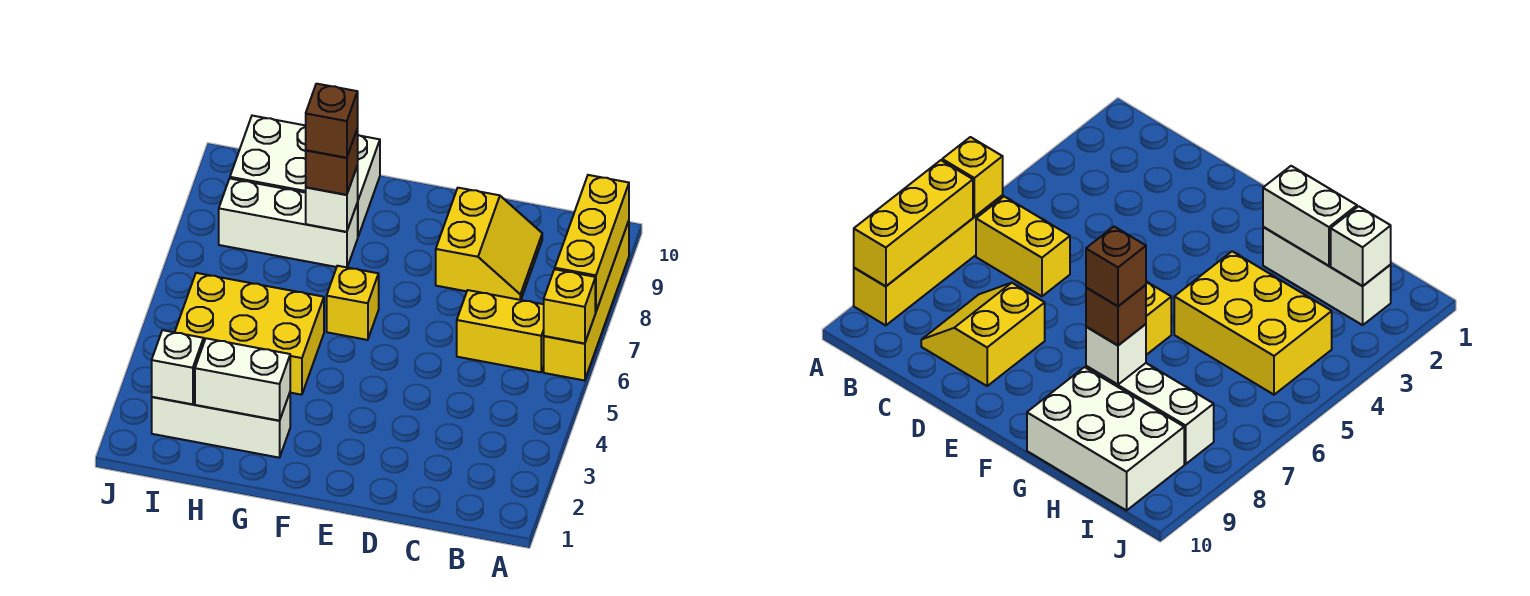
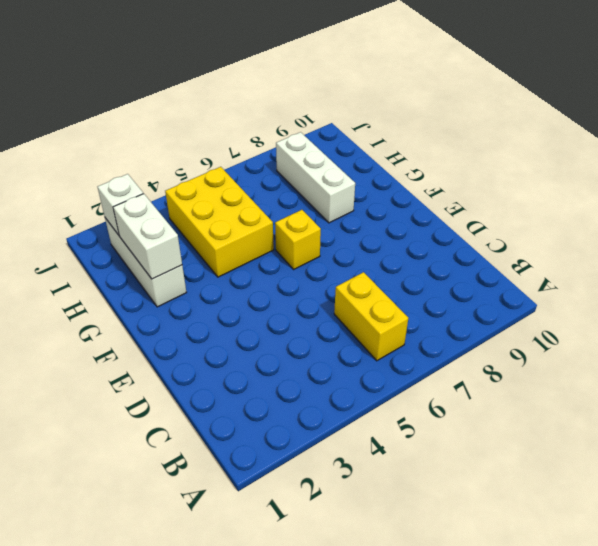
none -> yellow brick A6:A9 level 1
none -> yellow slope C8:D9 level 1 top D
none -> white brick G9:I10 level 1

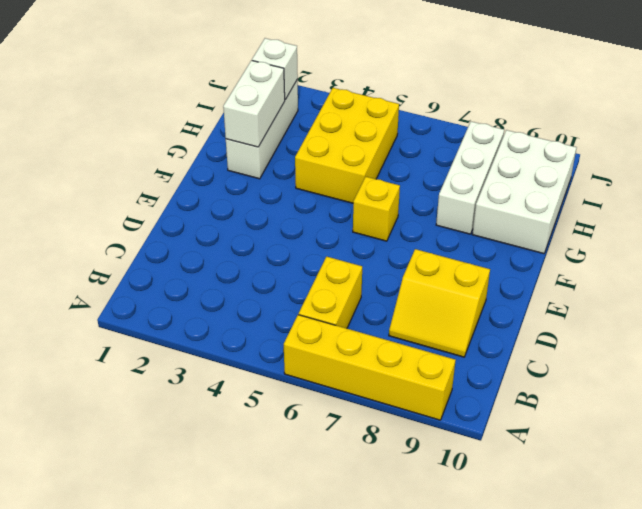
none -> yellow brick A6 level 2
none -> yellow brick A7:A9 level 2
none -> white brick G8 level 2

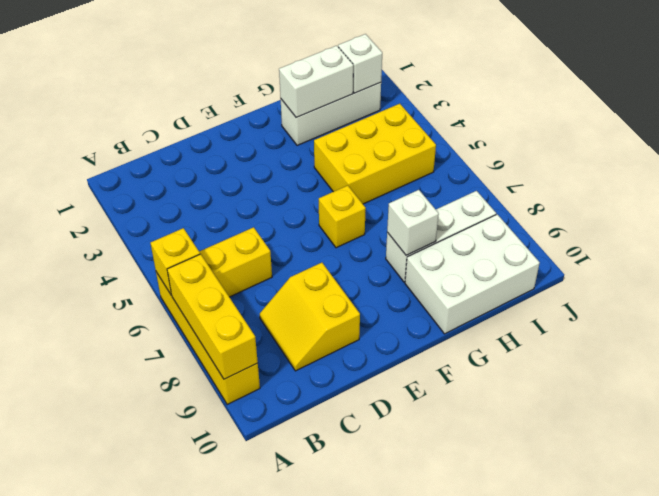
none -> brown brick G8 level 3
none -> brown brick G8 level 4

